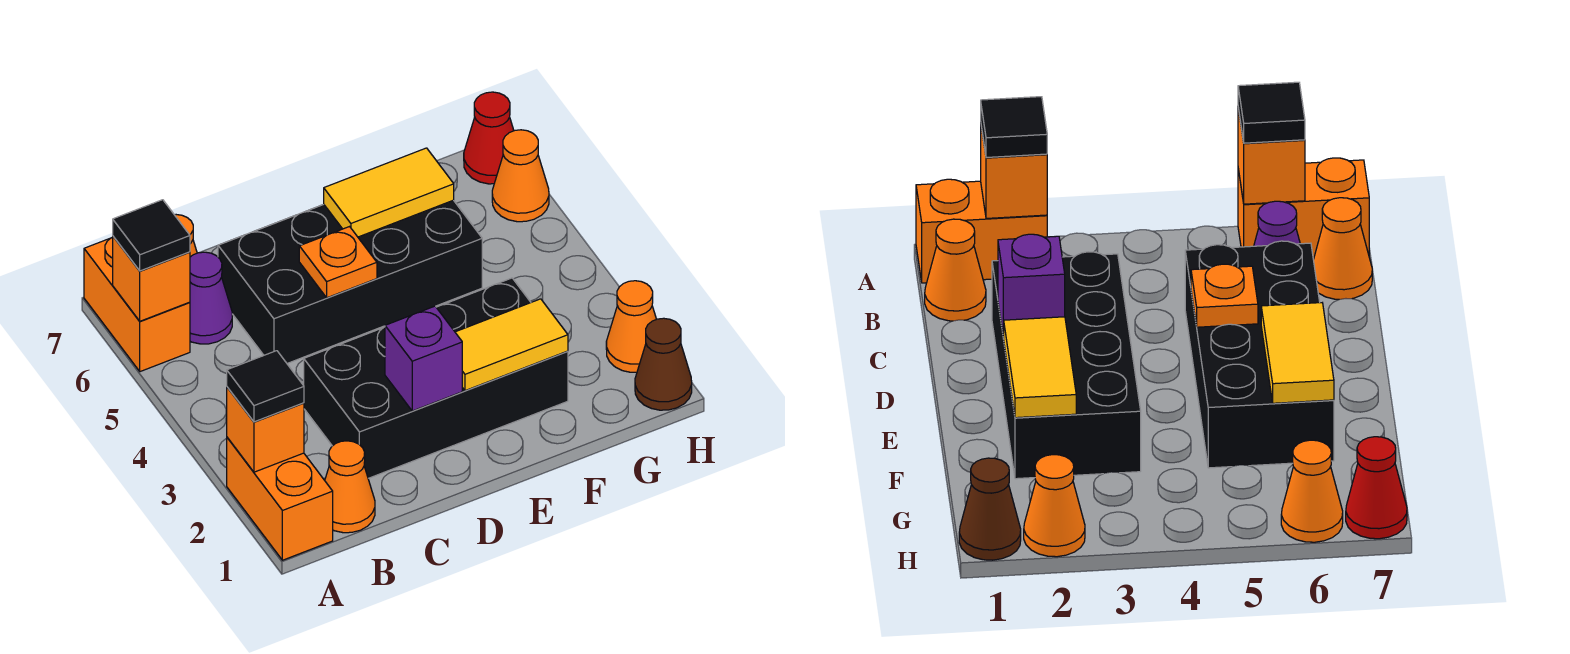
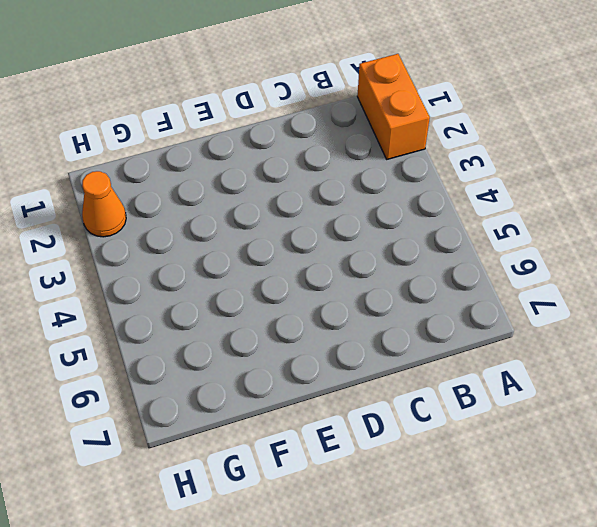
none -> orange brick A6:A7 level 1
none -> orange cone B1 level 1
none -> purple cone B6 level 1

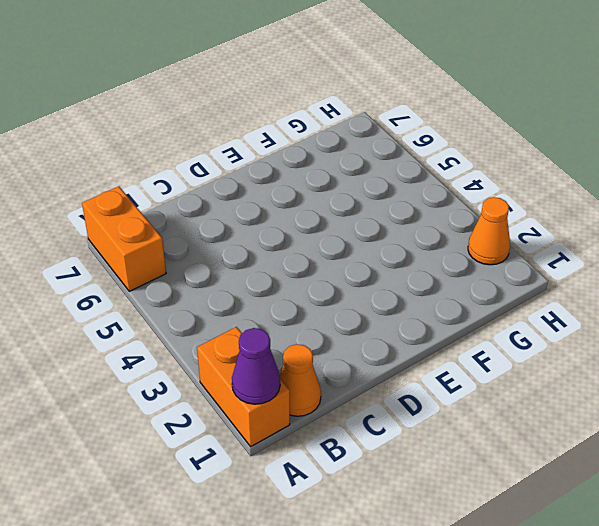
purple cone A1 level 2 -> purple cone B6 level 1
none -> orange cone B7 level 1
none -> black brick C2:F3 level 1
none -> black brick C5:F6 level 1

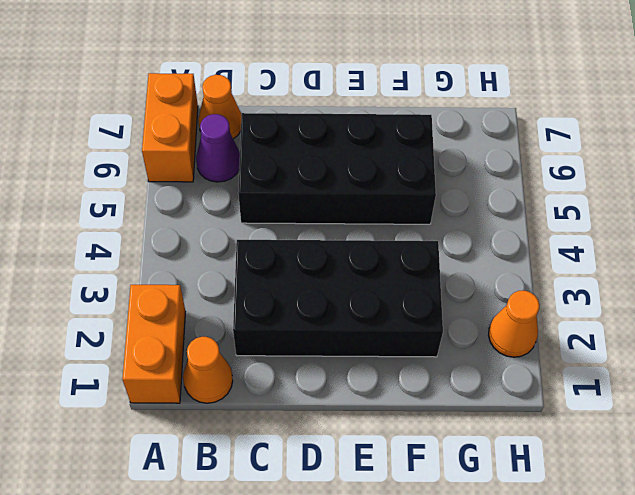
none -> brown cone H1 level 1
none -> orange cone H6 level 1
none -> red cone H7 level 1

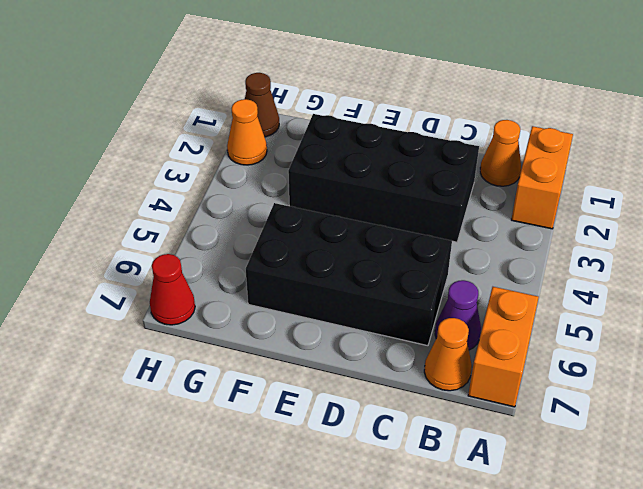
none -> orange cone H6 level 1
none -> orange brick A2 level 2
none -> orange brick A6 level 2

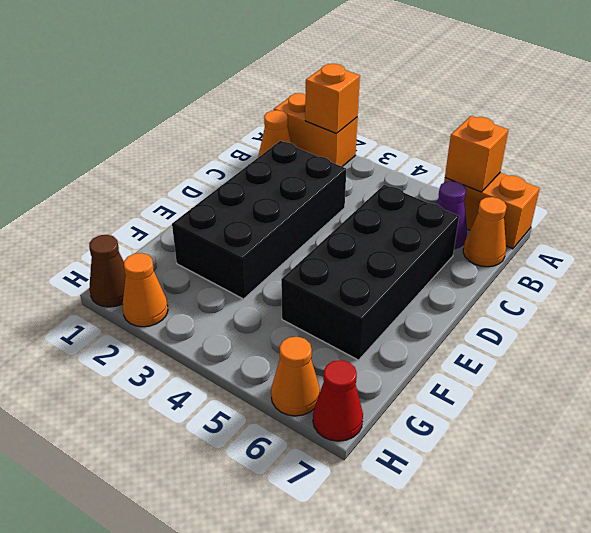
none -> purple brick D2 level 2
none -> orange plate D5 level 2
none -> yellow tile E2:F2 level 2

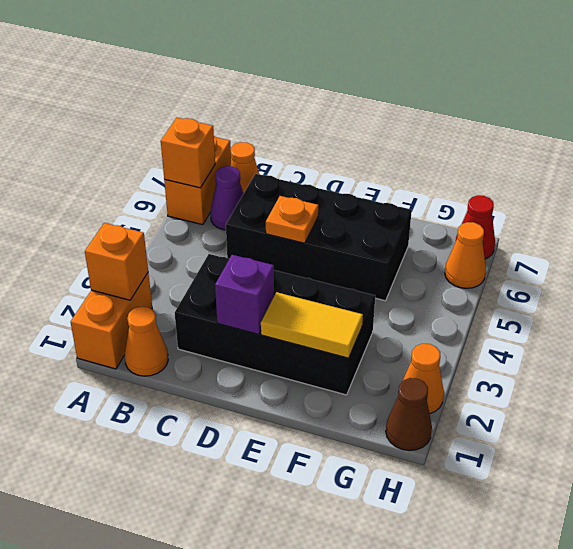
none -> yellow tile E6:F6 level 2
none -> black tile A2 level 3
none -> black tile A6 level 3

